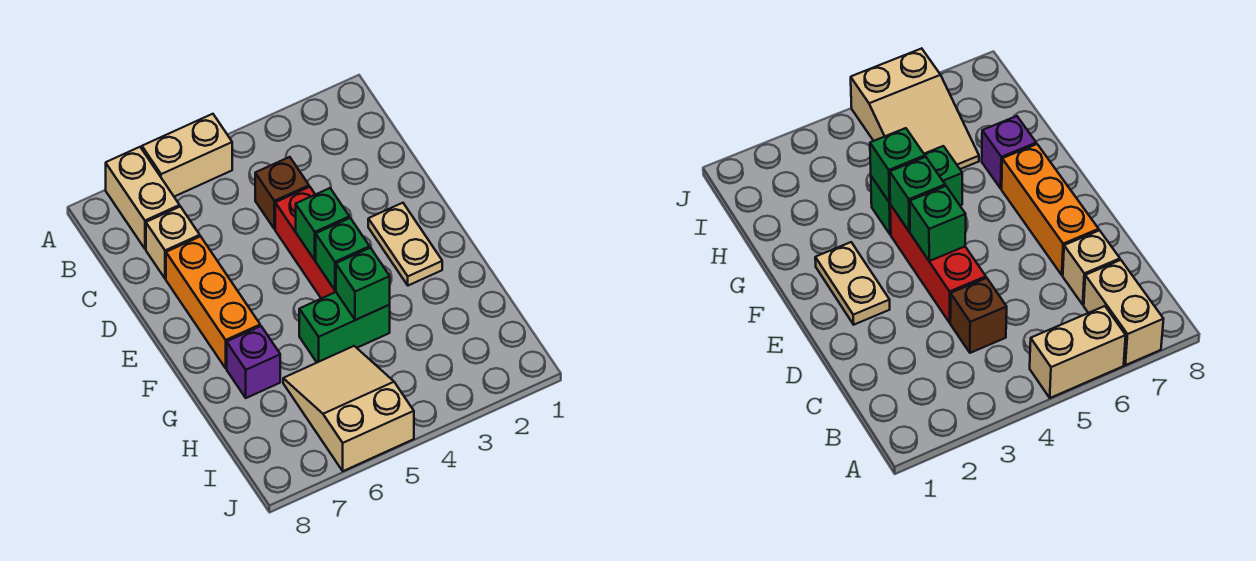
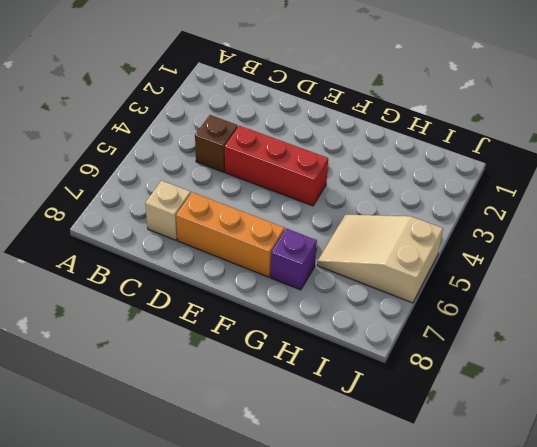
none -> tan brick A5:A6 level 1
none -> tan brick A7:B7 level 1
none -> tan plate E2:F2 level 1

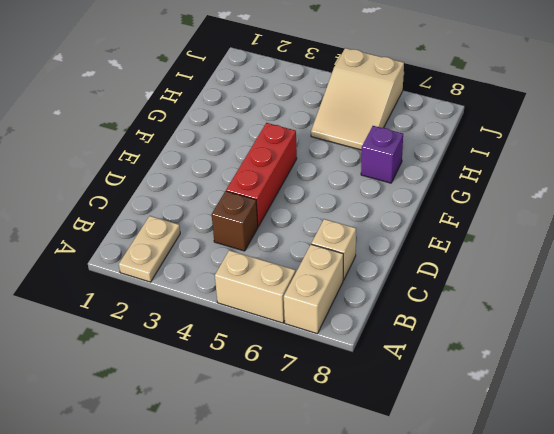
tan plate A2:B2 level 1 -> tan plate E2:F2 level 1
none -> orange brick D7:F7 level 1
none -> green brick G4:G5 level 1
none -> green brick E4 level 2

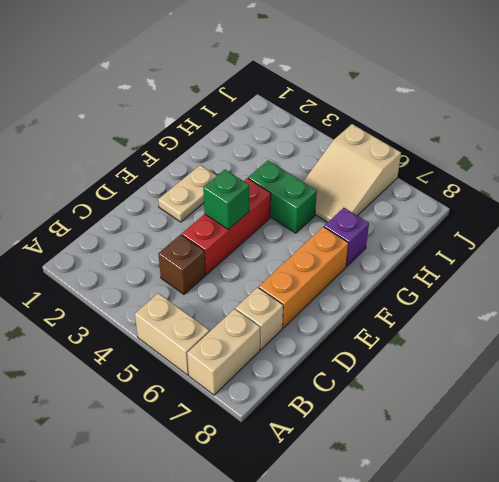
none -> green brick F4 level 2
none -> green brick G4 level 2

